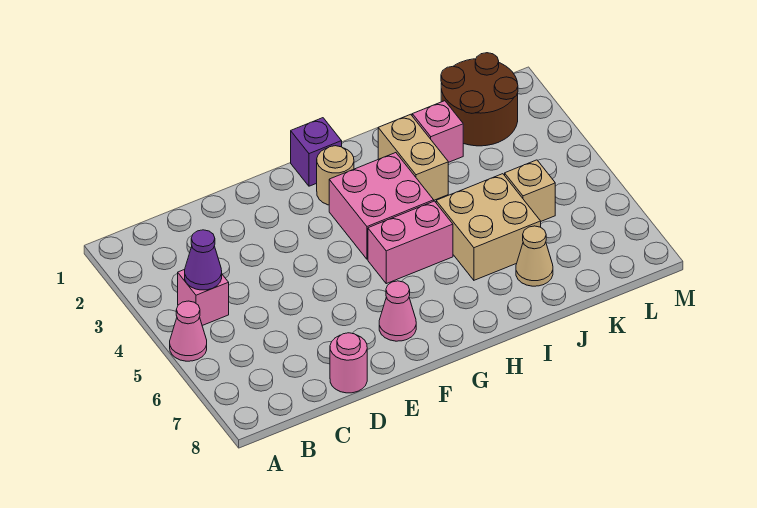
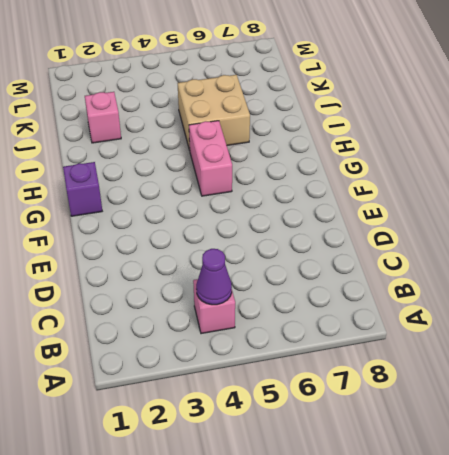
none -> pink cone A5 level 1
none -> pink round brick D8 level 1
none -> pink cone F7 level 1

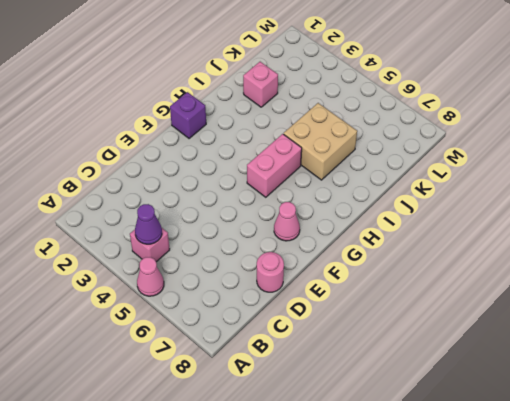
none -> tan round brick G2 level 1
none -> pink brick G3:H4 level 1
none -> tan brick I2:I3 level 1

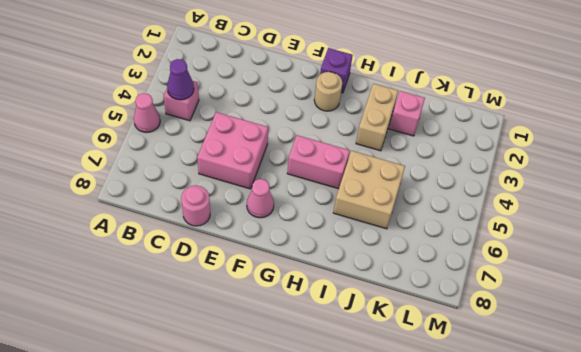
pink brick D5:E6 level 1 -> pink brick G3:H4 level 1
none -> tan cone J7 level 1
none -> brown round brick K1:L2 level 1
none -> tan brick K5 level 1

